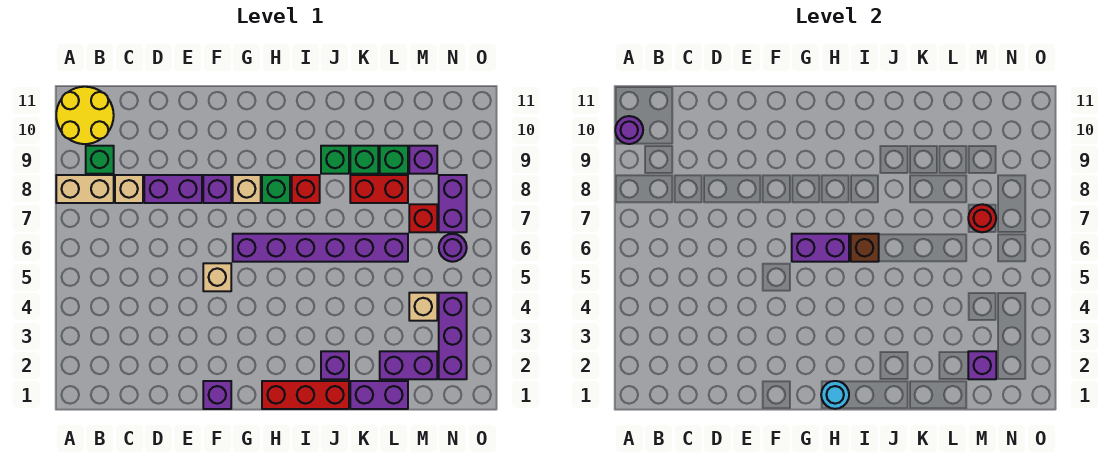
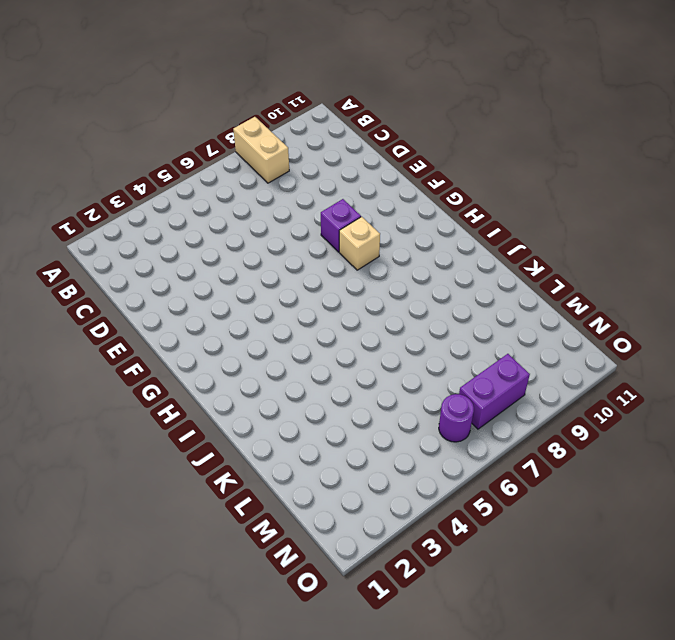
none -> yellow round brick A10:B11 level 1
none -> green brick B9 level 1
none -> tan brick C8 level 1
none -> purple brick D8:E8 level 1

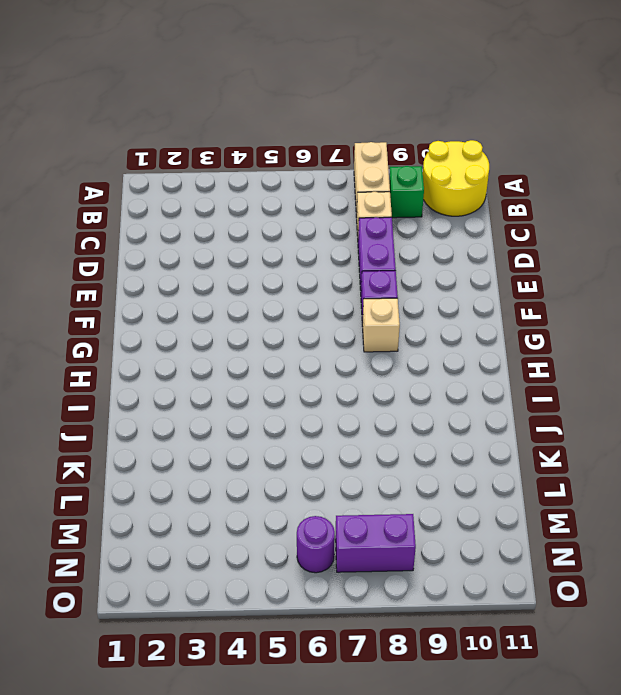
none -> purple brick F1 level 1
none -> tan brick F5 level 1
none -> purple brick G6:L6 level 1
none -> red brick H1:J1 level 1

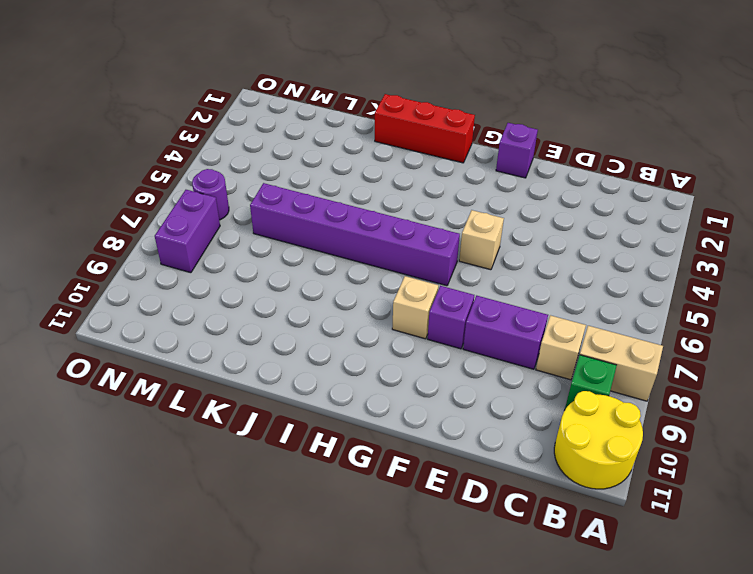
none -> green brick H8 level 1
none -> red brick I8 level 1
none -> purple brick J2 level 1
none -> green brick J9 level 1

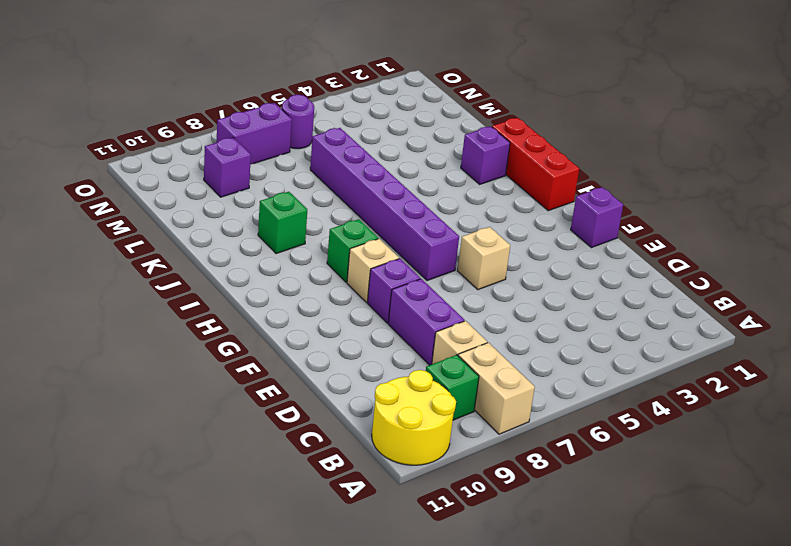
none -> red brick I8 level 1
none -> purple brick K1:L1 level 1
none -> red brick K8:L8 level 1
none -> green brick K9 level 1

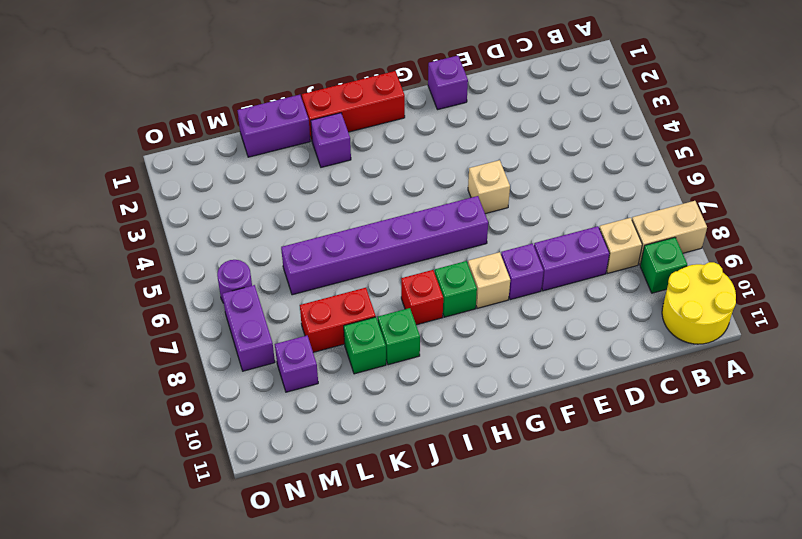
none -> purple brick L2:M2 level 1
none -> green brick L9 level 1
none -> tan brick M4 level 1
none -> red brick M7 level 1

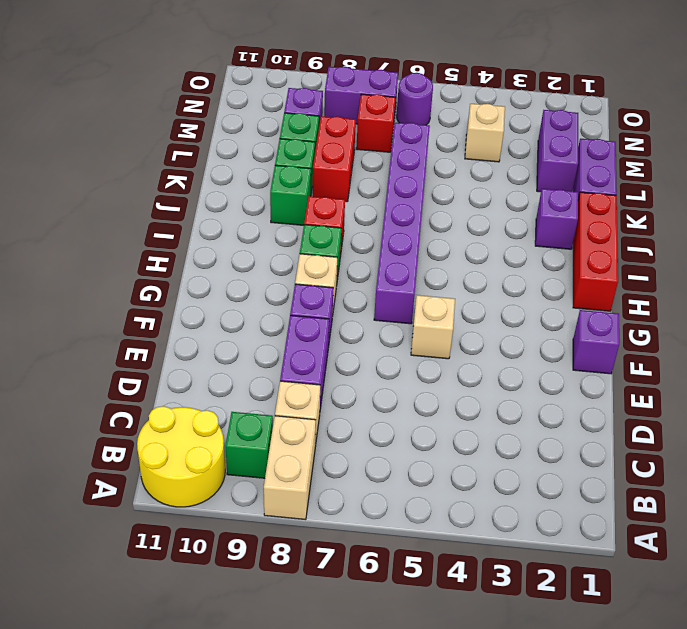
none -> purple brick N2:N4 level 1
none -> purple round brick A10 level 2
none -> purple brick G6:H6 level 2
none -> cyan round brick H1 level 2

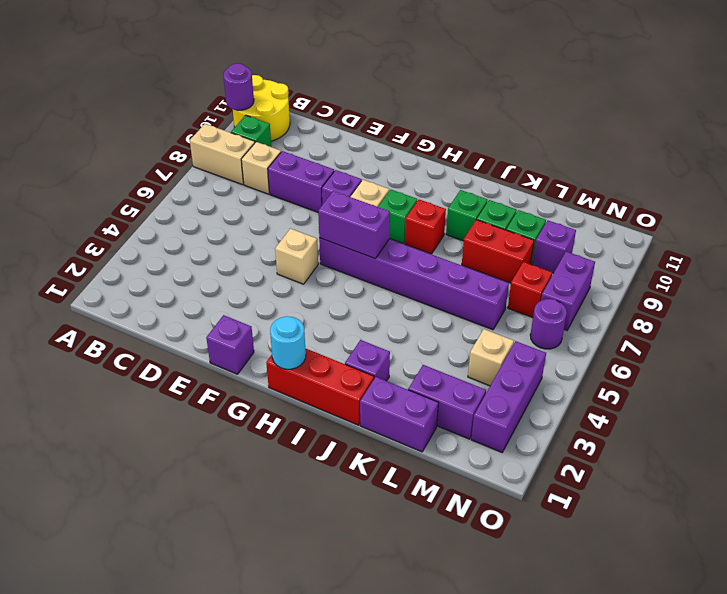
none -> brown brick I6 level 2
none -> purple brick M2 level 2
none -> red round brick M7 level 2

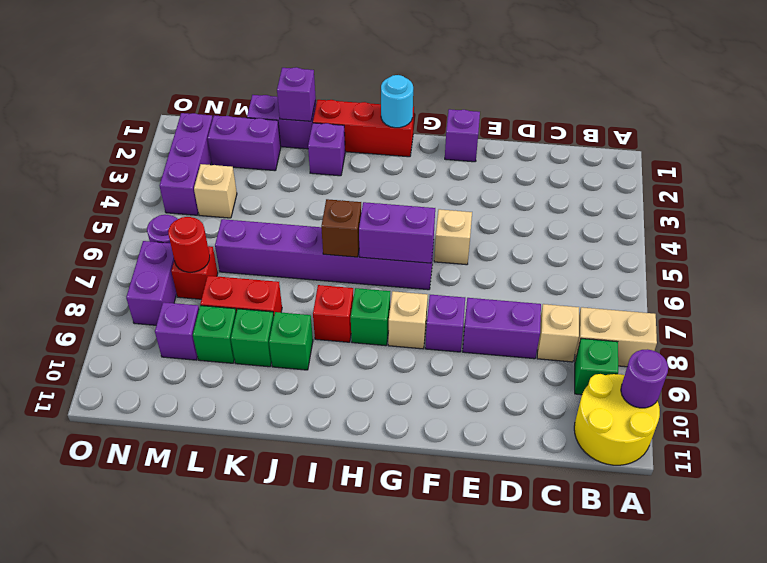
purple brick K1 level 2 -> purple brick M2 level 2

